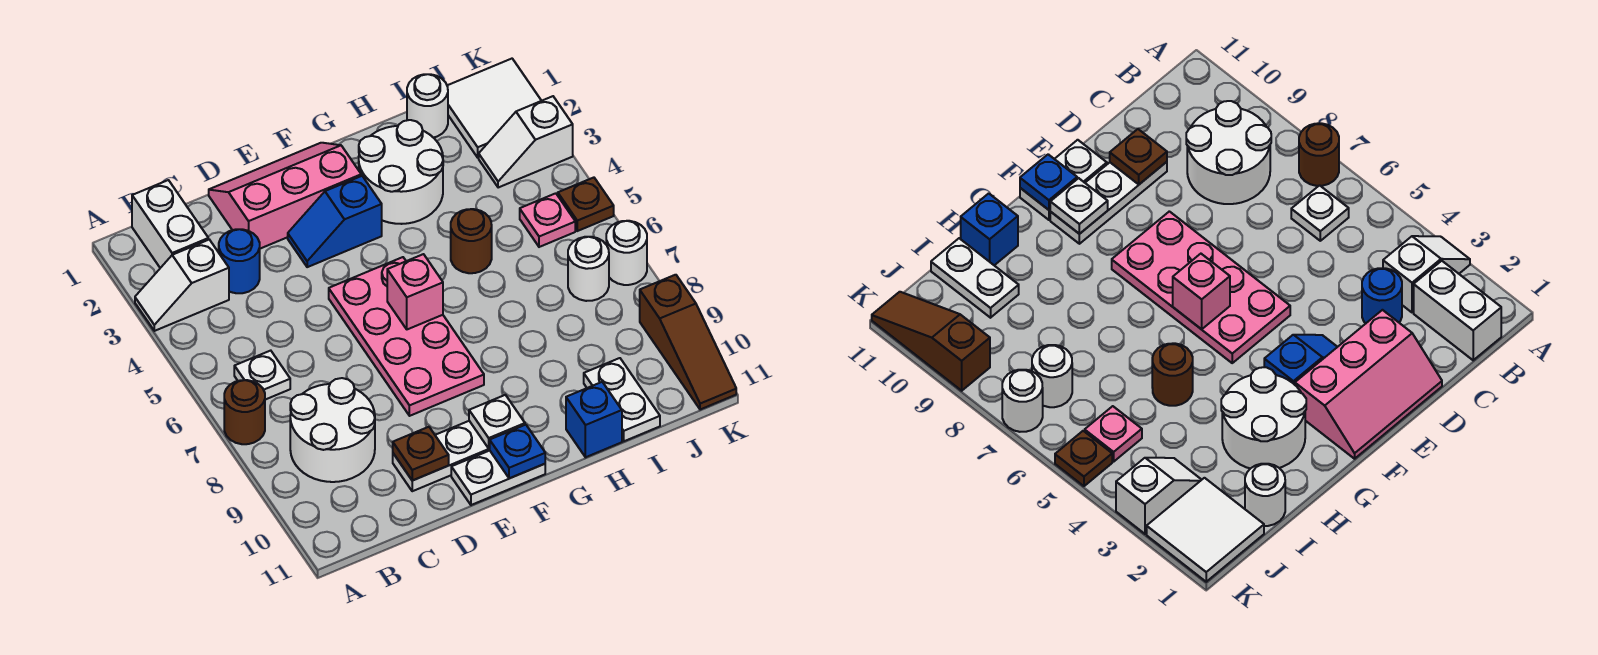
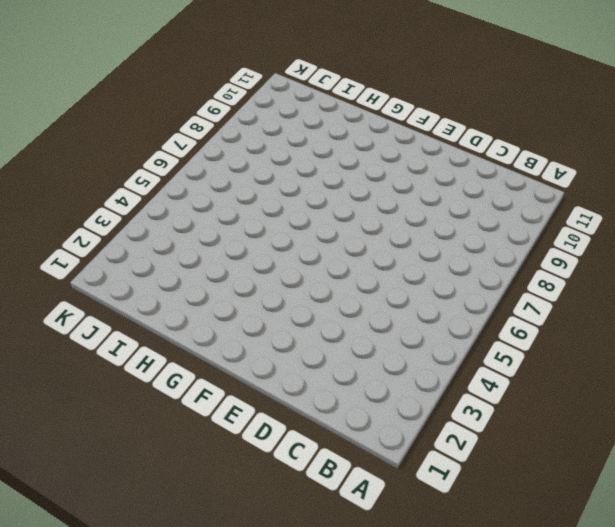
none -> white slope A3:B3 level 1 top B
none -> brown round brick A7 level 1
none -> white brick B1:B2 level 1

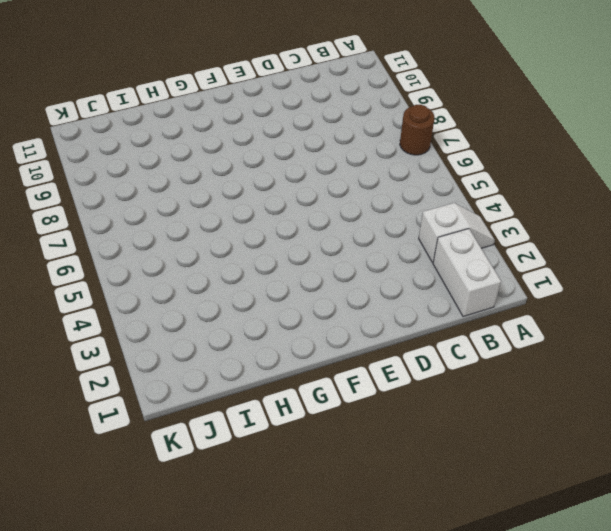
none -> white plate B6 level 1
none -> white round brick B8:C9 level 1
none -> blue round brick C3 level 1

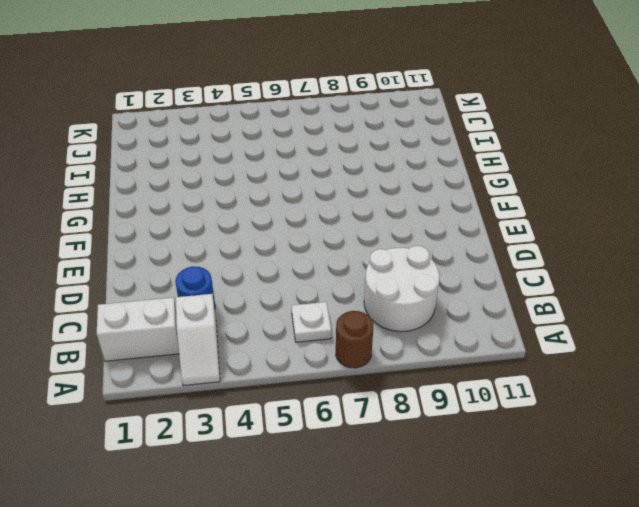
none -> pink slope D1:F2 level 1 top 2
none -> white plate D10:F10 level 1
none -> blue slope E3:F3 level 1 top F

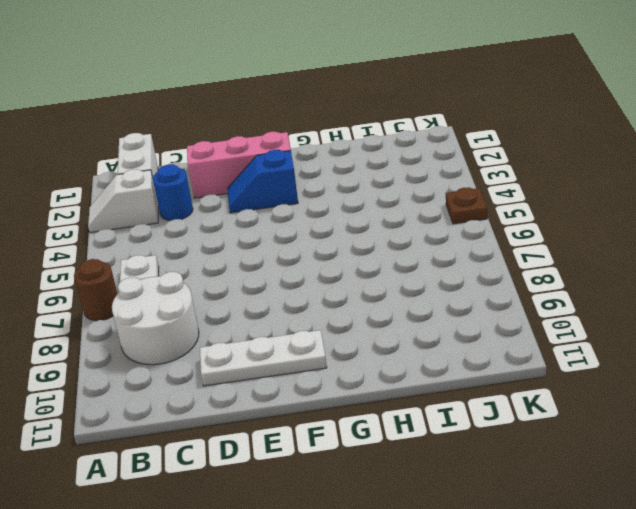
none -> pink plate E5:F8 level 1
none -> white plate E11:F11 level 1
none -> white round brick G2:H3 level 1

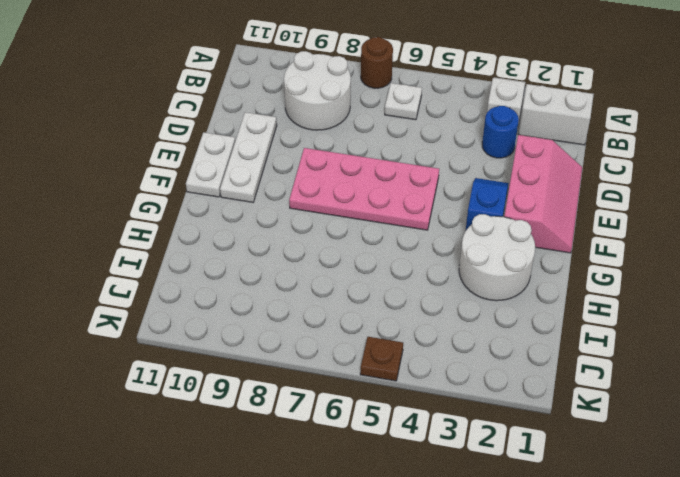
none -> brown round brick H5 level 1
none -> blue brick H11 level 1
none -> white round brick I1 level 1

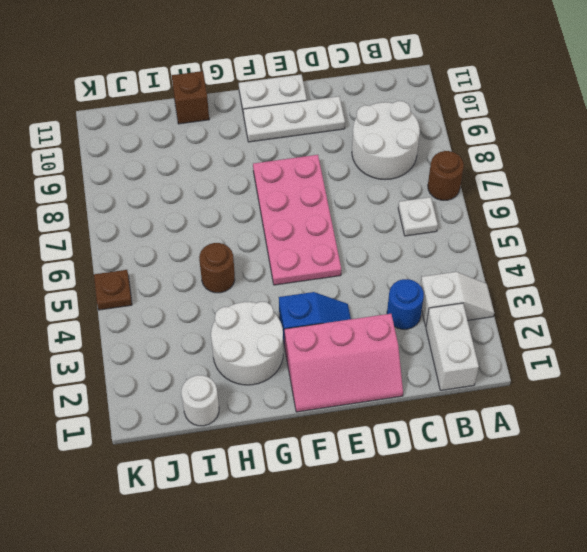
brown brick H11 level 1 -> blue brick H11 level 1
none -> white plate I10:I11 level 1
none -> white tile J1:K2 level 1
none -> white slope J3:K3 level 1 top K

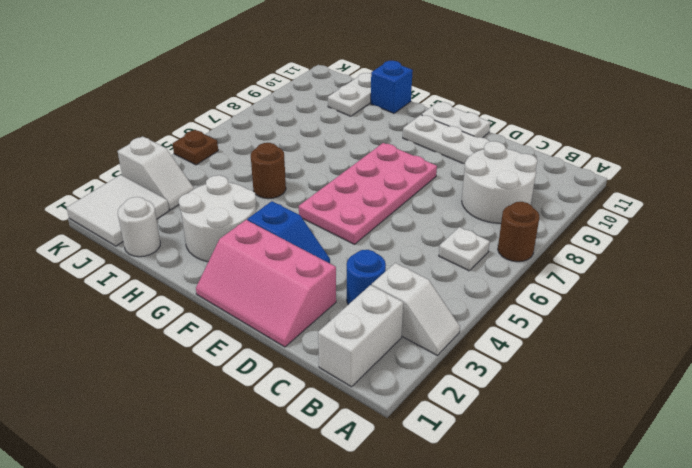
none -> pink plate J5 level 1
none -> white round brick J7 level 1
none -> white round brick K7 level 1

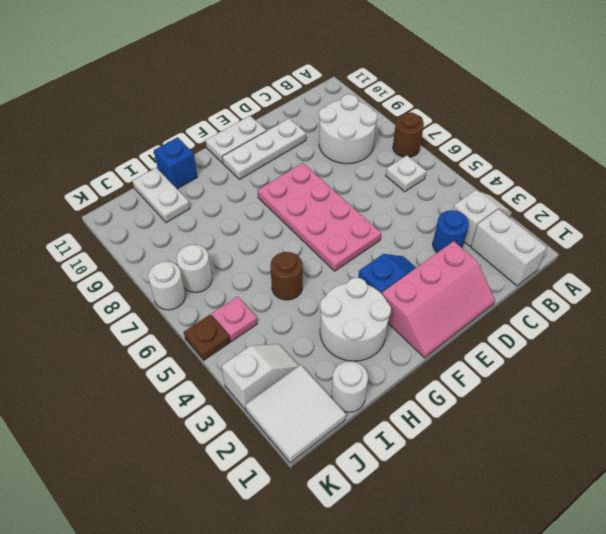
none -> brown slope K9:K11 level 1 top 9
none -> brown plate D10 level 2
none -> pink brick F6 level 2

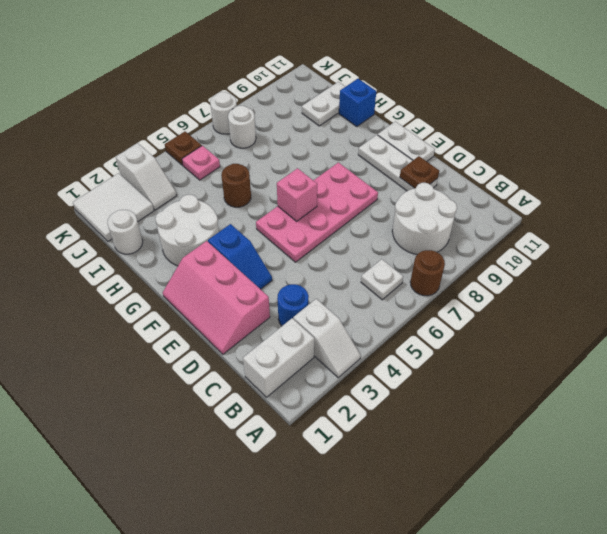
none -> brown slope K9:K11 level 1 top 9
none -> white plate F10 level 2
none -> blue plate F11 level 2

